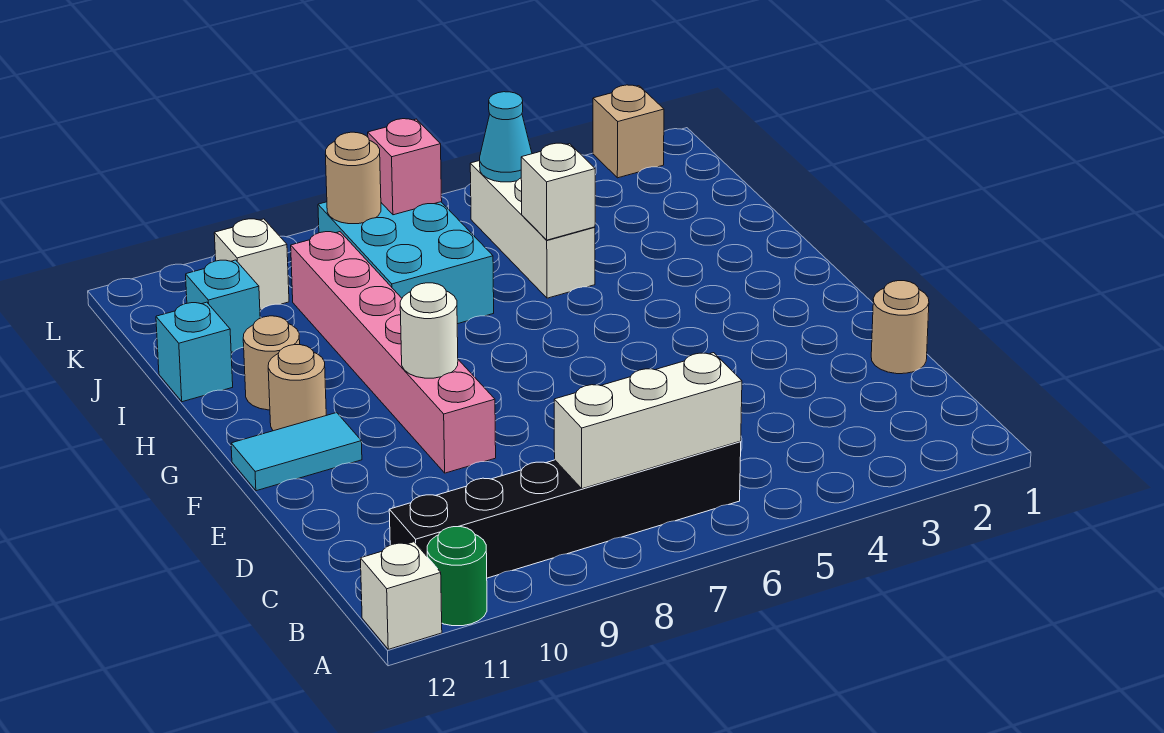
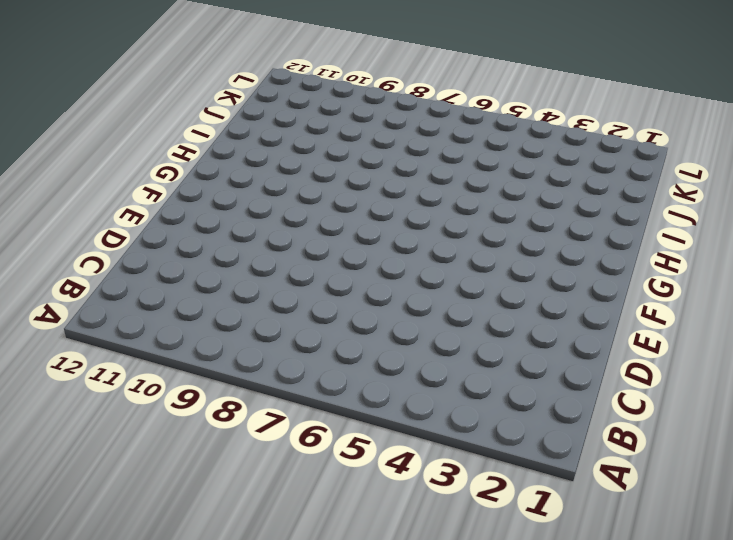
none -> green round brick A11 level 1
none -> white brick A12 level 1
none -> black brick B6:B11 level 1

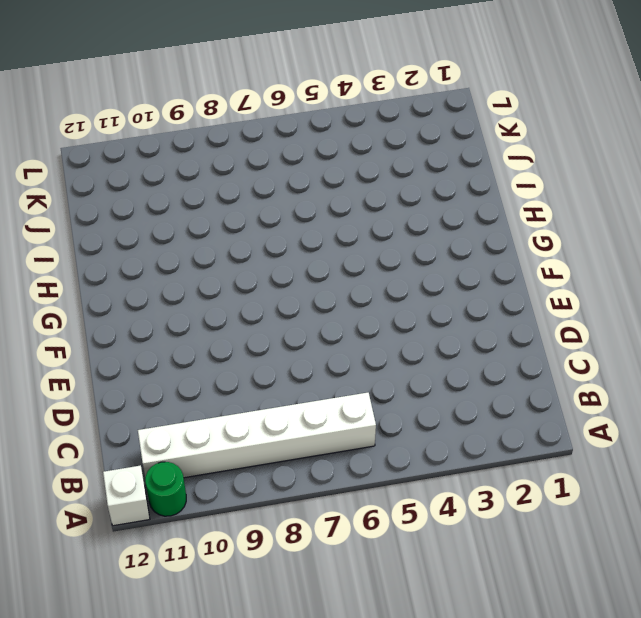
white brick B6:B11 level 1 -> black brick B6:B11 level 1
none -> tan round brick D1 level 1
none -> pink brick E9:J9 level 1
none -> cyan tile F11:F12 level 1

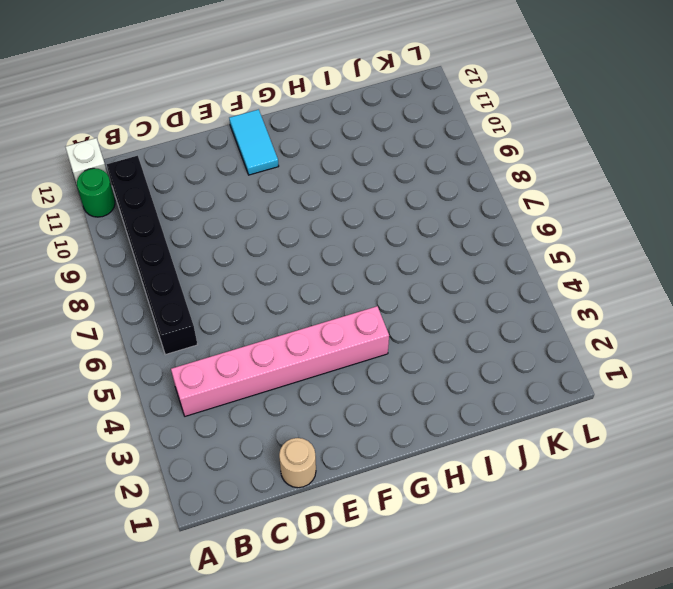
pink brick B4:G4 level 1 -> pink brick E9:J9 level 1
none -> tan round brick G11 level 1
none -> tan round brick H11 level 1
none -> white brick I5:K5 level 1

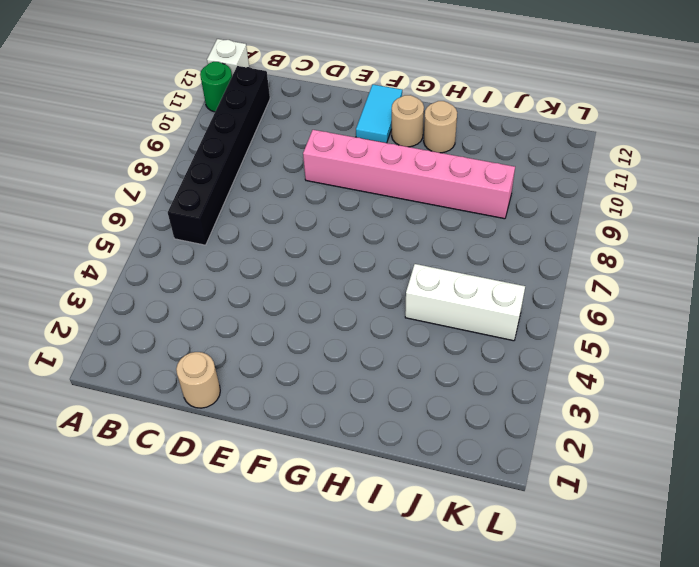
none -> cyan brick I7:K8 level 1
none -> cyan brick I12 level 1
none -> cyan brick J11 level 1

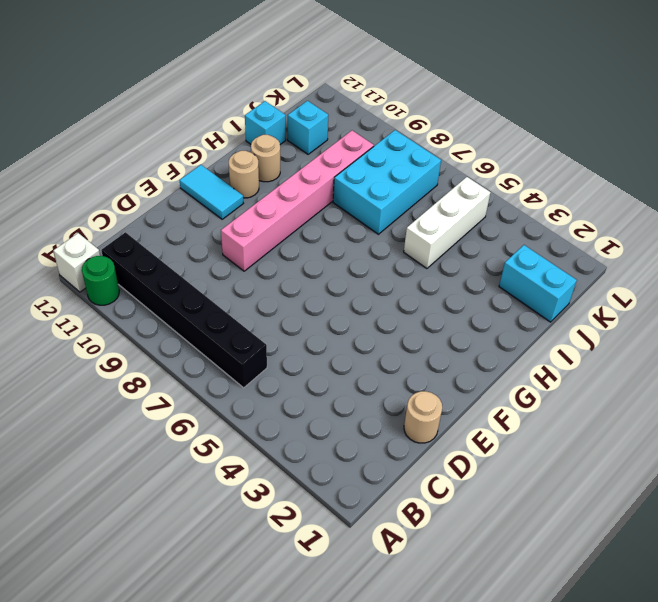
cyan brick J1:J2 level 1 -> none
none -> white brick K10 level 1
none -> tan brick L2 level 1
none -> white brick B6:B8 level 2

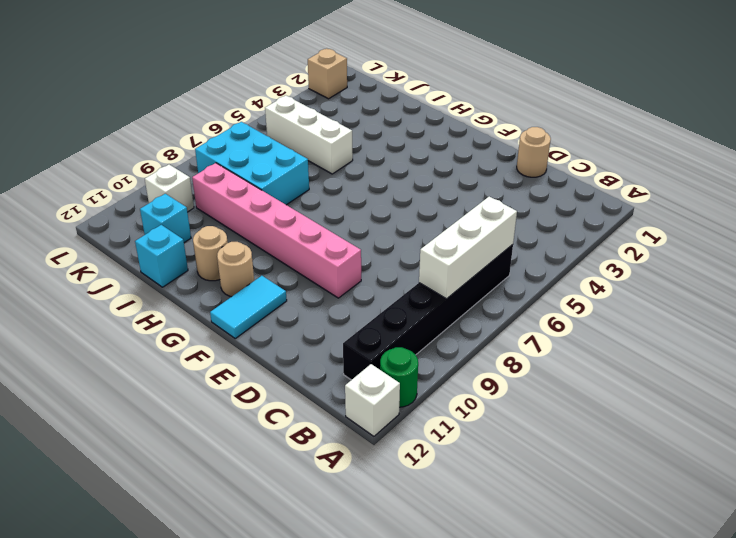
none -> white round brick F9 level 2
none -> white brick I5 level 2
none -> cyan cone K5 level 2

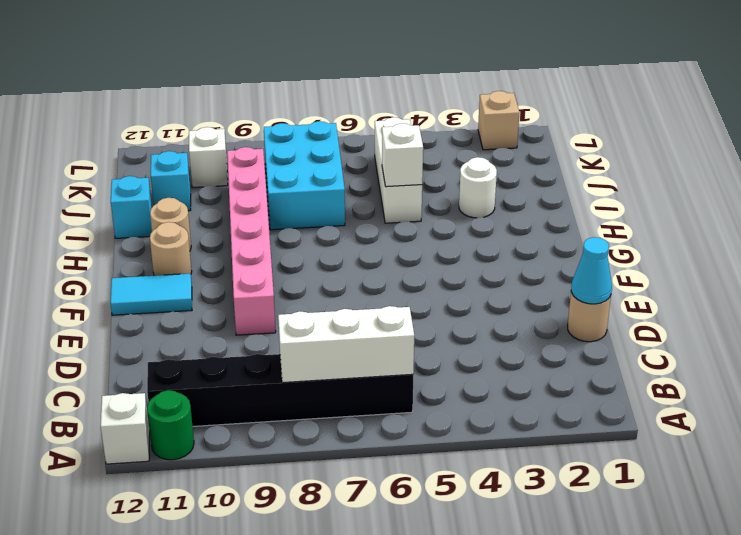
cyan cone D1 level 2 -> cyan cone K5 level 2
white round brick I3 level 1 -> white round brick F9 level 2
none -> pink brick K7 level 2
none -> tan round brick K8 level 2

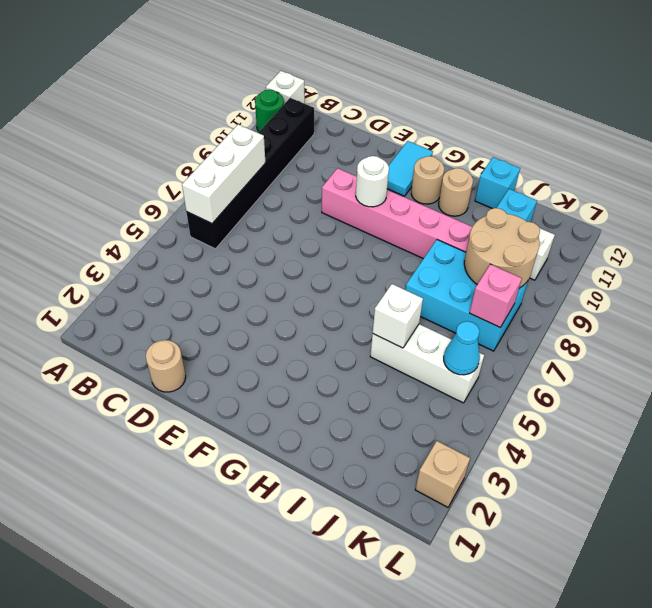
tan round brick J8:K9 level 2 -> tan round brick K8 level 2

